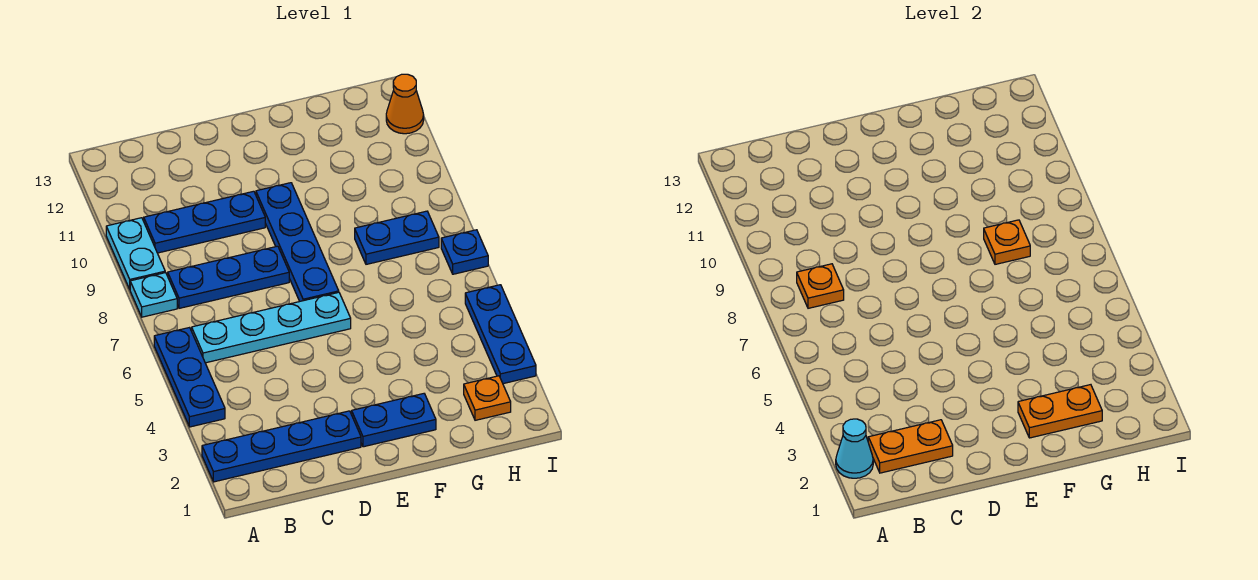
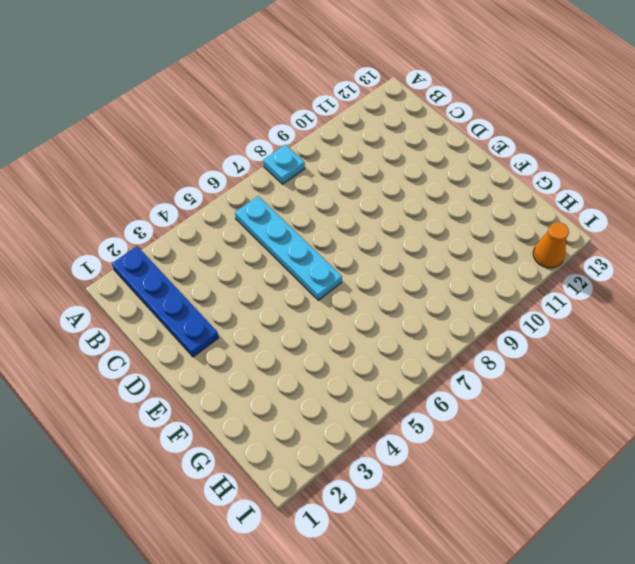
none -> blue plate A4:A6 level 1
none -> cyan plate A9:A10 level 1
none -> blue plate B8:D8 level 1

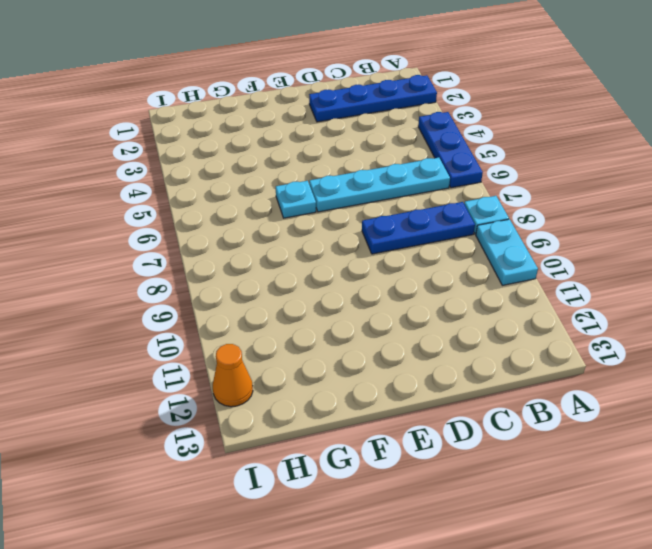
cyan plate F6 level 1 -> none
none -> blue plate B10:D10 level 1
none -> blue plate E2:F2 level 1
none -> blue plate E7:E10 level 1

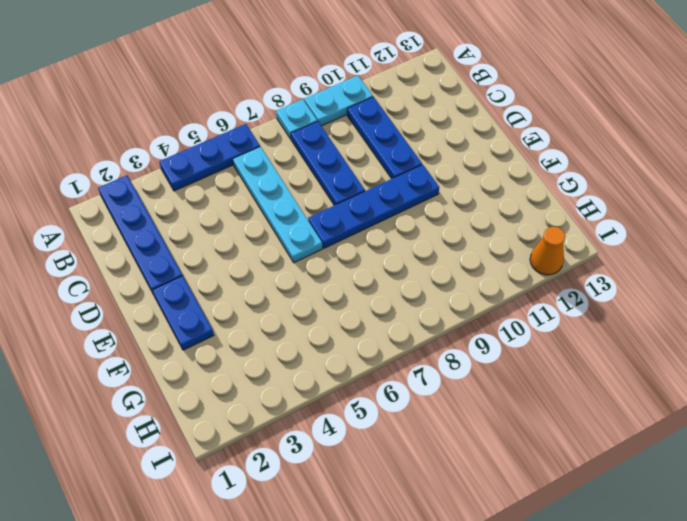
none -> blue plate G8:H8 level 1
none -> orange plate H2 level 1
none -> blue plate I3:I5 level 1

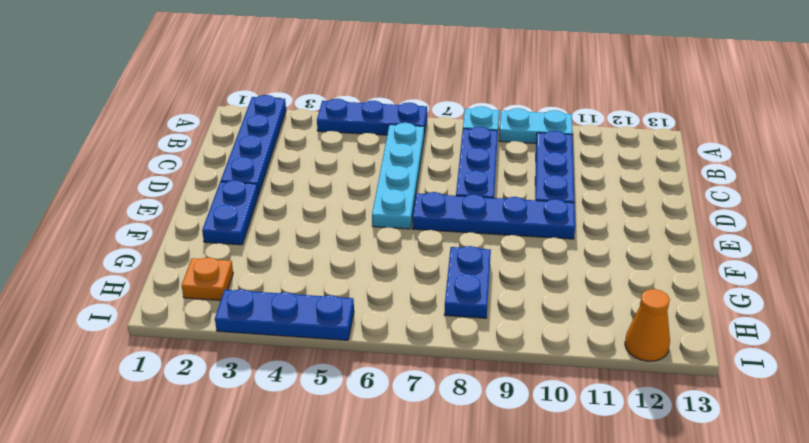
none -> blue plate I7 level 1
none -> cyan cone A2 level 2
none -> orange plate B2:C2 level 2

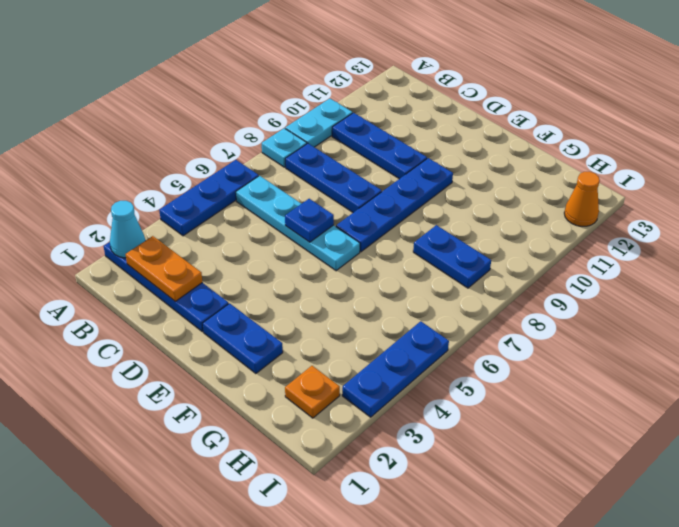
blue plate D6 level 2 -> blue plate I7 level 1
none -> orange plate B8 level 2
none -> orange plate F2:G2 level 2
none -> orange plate G8 level 2

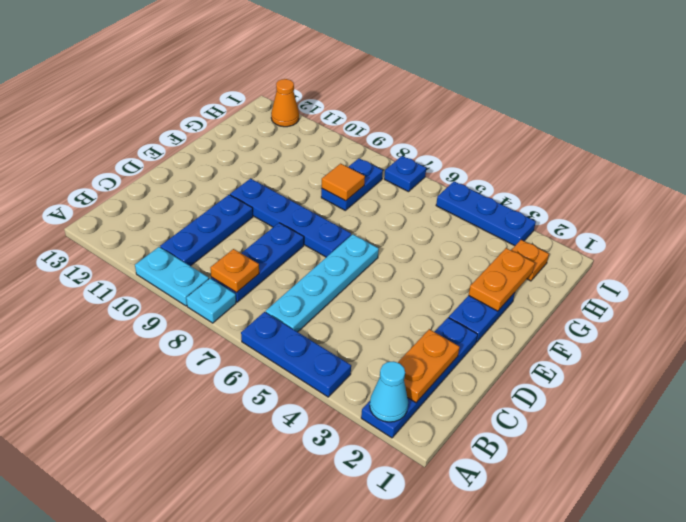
orange tile G8 level 2 -> orange plate G8 level 2

